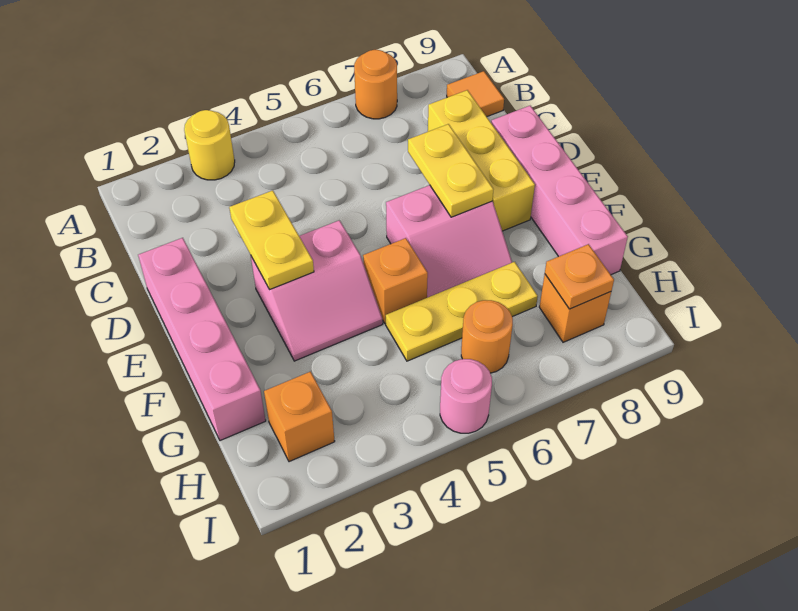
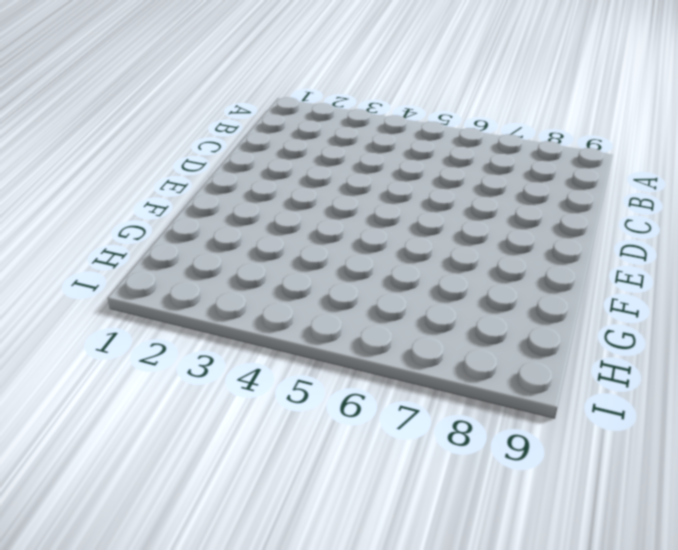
none -> yellow round brick A3 level 1
none -> orange round brick A7 level 1
none -> orange tile B9 level 1

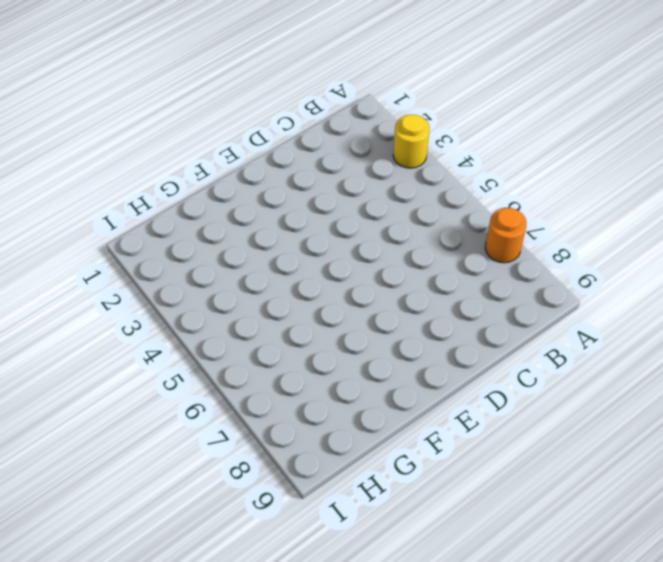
none -> orange tile B9 level 1
none -> yellow brick C8:E8 level 1
none -> pink brick D1:G1 level 1

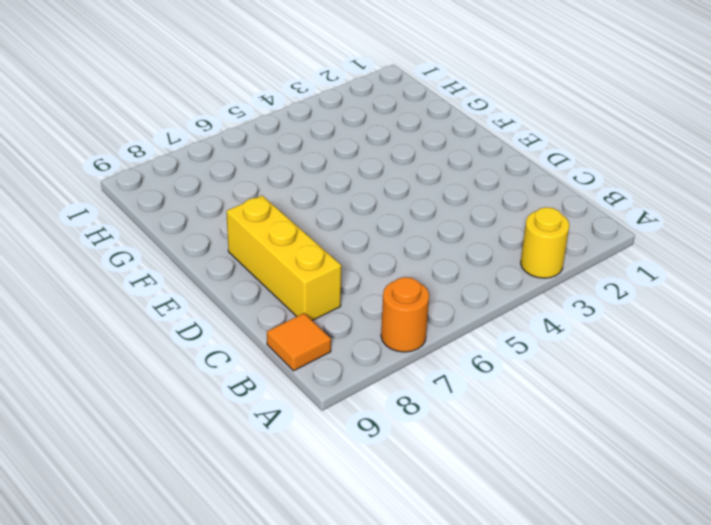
none -> pink brick D1:G1 level 1
none -> pink brick D9:G9 level 1
none -> pink slope E3:F4 level 1 top E

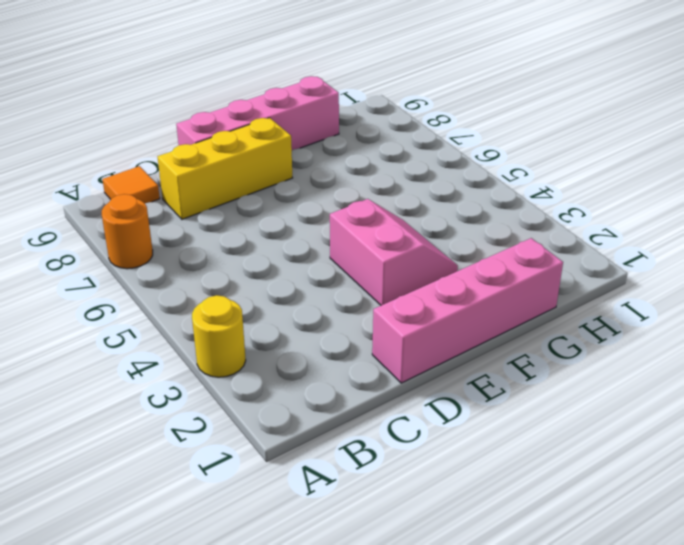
none -> pink slope E6:F7 level 1 top E
none -> orange brick F5 level 1
none -> yellow plate G5:G7 level 1

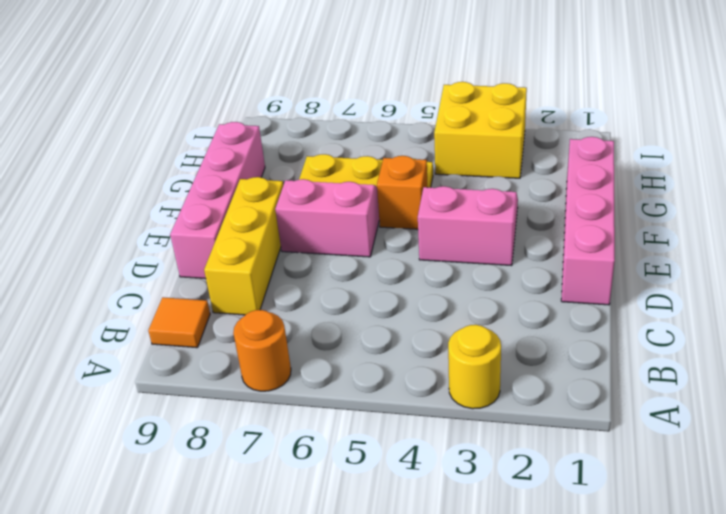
yellow brick H3:I4 level 1 -> none
none -> orange brick H2 level 1
none -> orange round brick H6 level 1
none -> orange brick H8 level 1

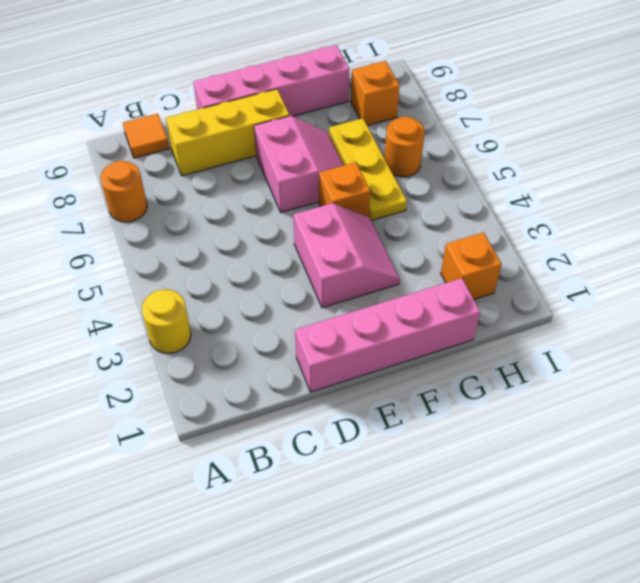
none -> pink round brick I5 level 1
none -> yellow plate D3:E3 level 2
none -> yellow plate D7:E7 level 2

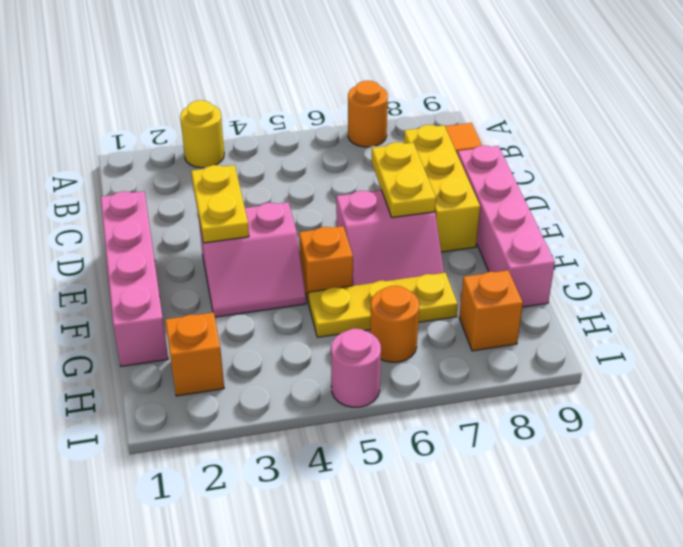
none -> orange plate H8 level 2

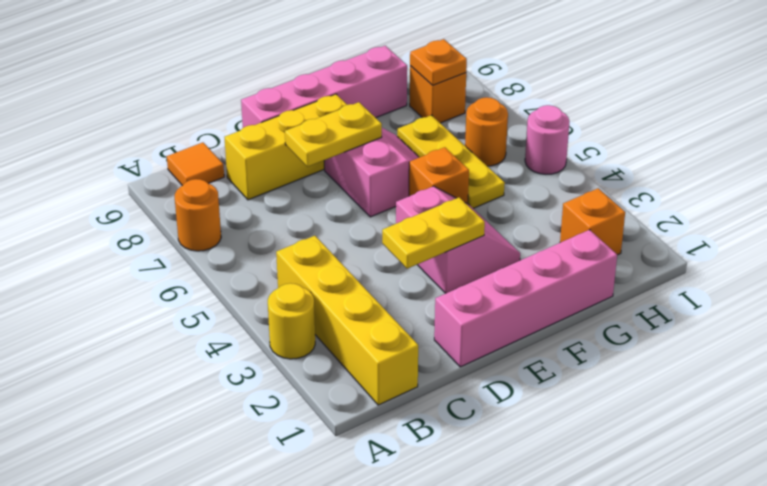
yellow brick B1:B4 level 1 -> none

